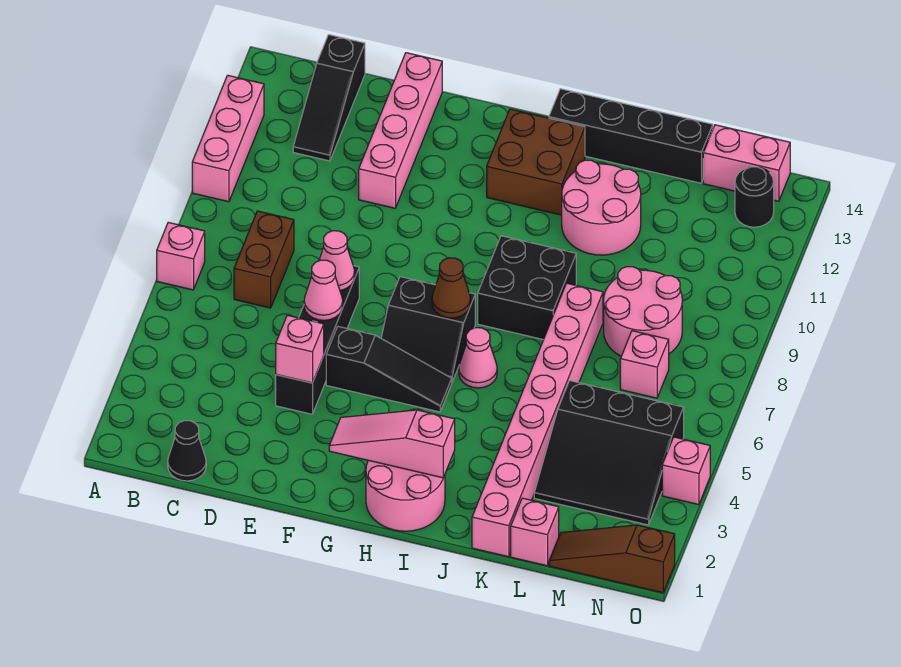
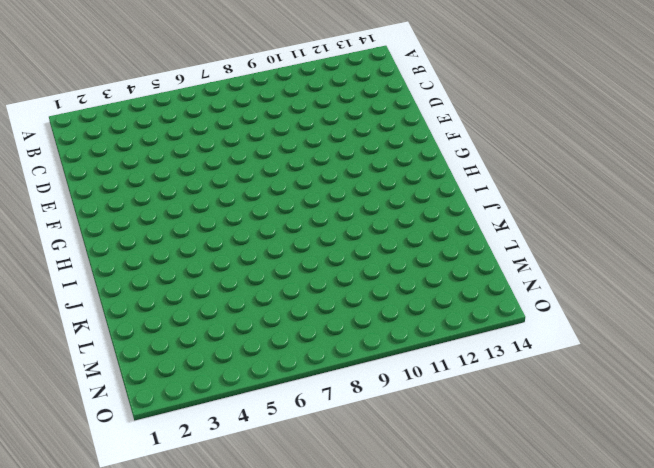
none -> pink brick A7 level 1
none -> pink brick A10:A12 level 1
none -> black cone C1 level 1

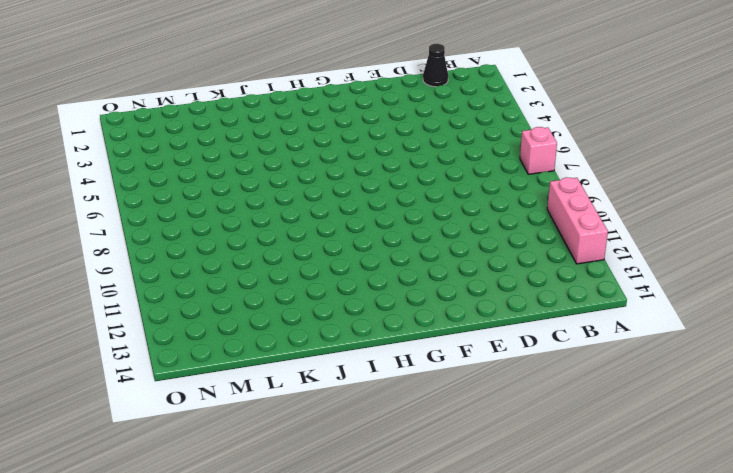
none -> brown brick C7:C8 level 1
none -> black slope C12:C14 level 1 top 14
none -> black brick E4:E7 level 1

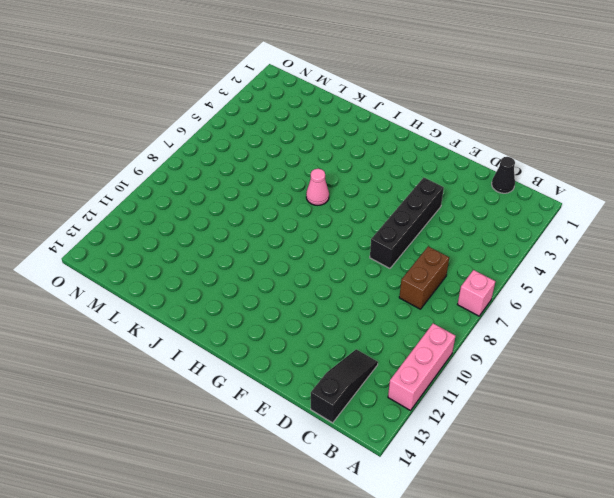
none -> pink brick E11:E14 level 1
none -> black slope F5:H5 level 1 top F
none -> black slope G6:H7 level 1 top 7

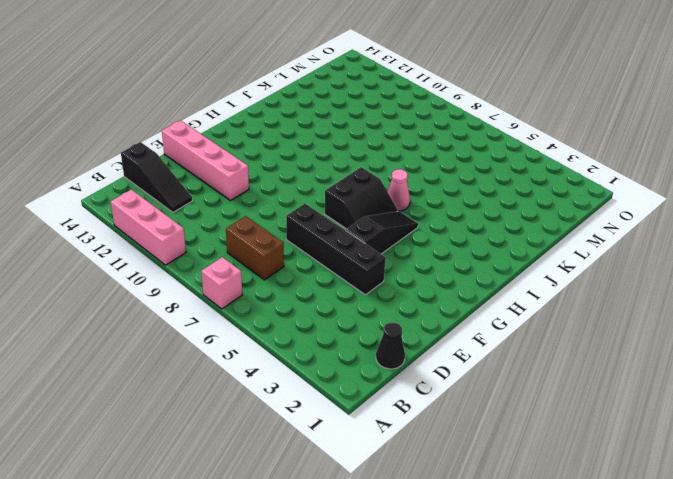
none -> pink round brick H1:I2 level 1
none -> brown brick H12:I13 level 1
none -> black brick I8:J9 level 1

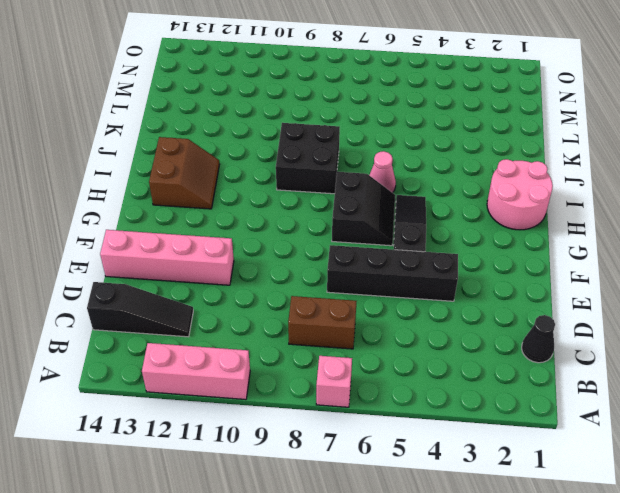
brown slope H12:I13 level 1 top 13 -> brown brick H12:I13 level 1
none -> black brick I14:L14 level 1
none -> pink round brick J11:K12 level 1
none -> pink brick K1:K8 level 1

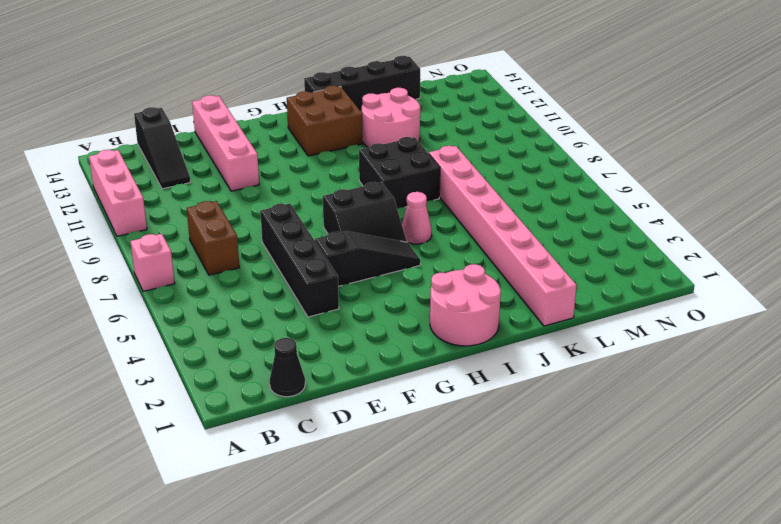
none -> pink brick L1 level 1
none -> black slope L3:N5 level 1 top 5
none -> pink round brick L8:M9 level 1

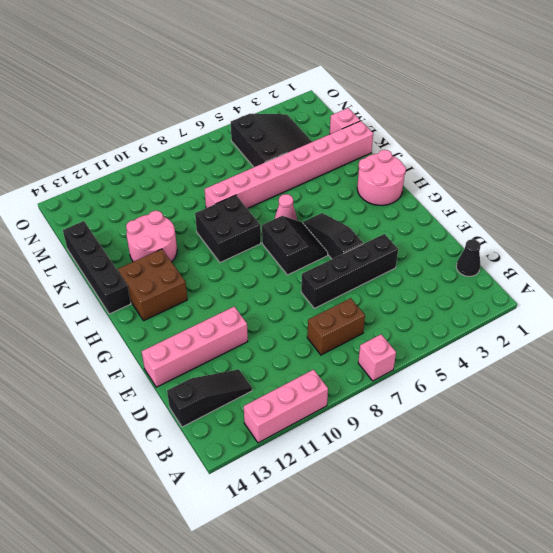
none -> pink round brick L8:M9 level 1
none -> brown slope M1:O1 level 1 top O
none -> pink brick M7 level 1

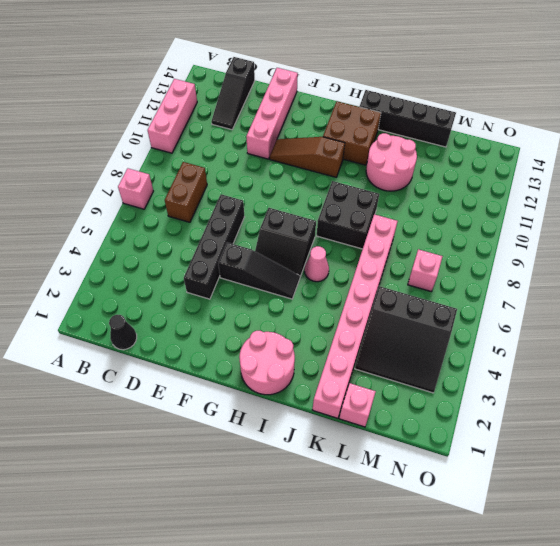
brown slope F11:H11 level 1 top H -> brown slope M1:O1 level 1 top O
none -> pink round brick L8:M9 level 1
none -> pink brick M14:N14 level 1
none -> black round brick N13 level 1

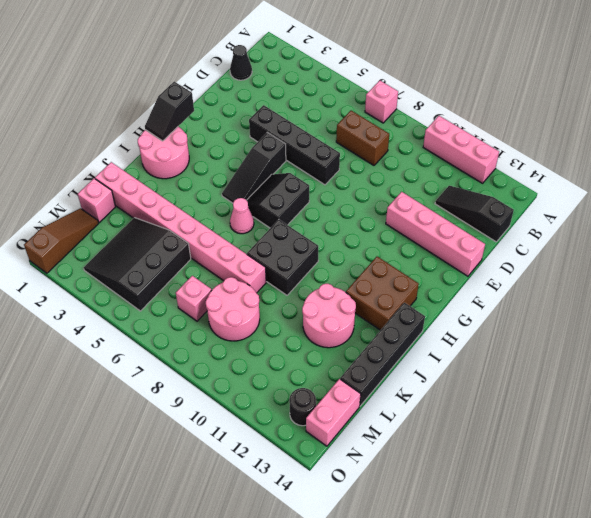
black slope G1:H1 level 2 top G -> none
none -> pink brick O4 level 1
none -> pink brick E4 level 2
none -> pink cone E6 level 2

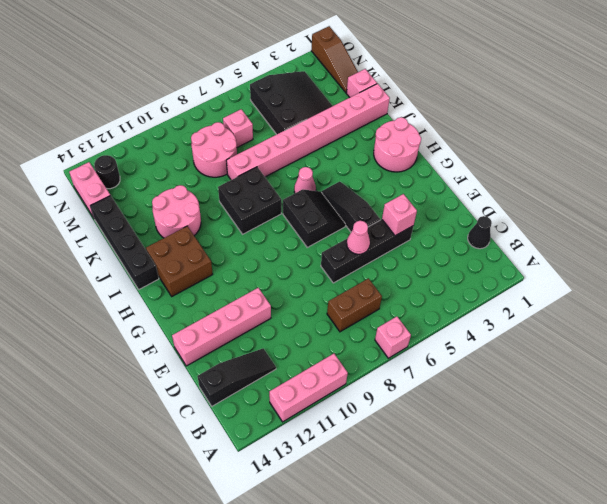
none -> pink brick O4 level 1
none -> pink cone E7 level 2
none -> pink slope G2:I2 level 2 top I

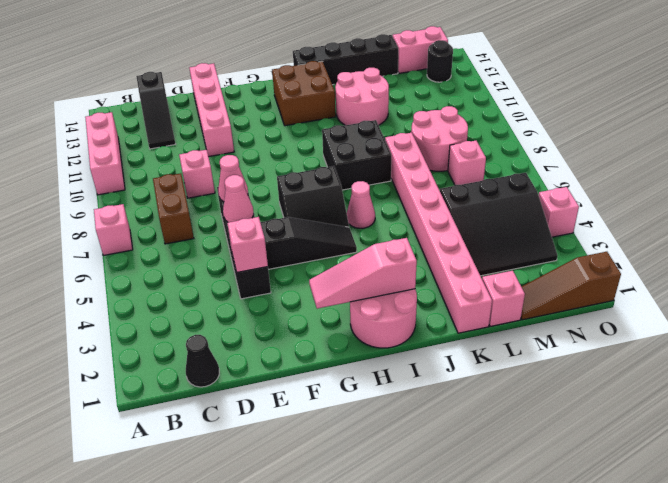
pink brick D9 level 1 -> none
none -> brown cone H7 level 2

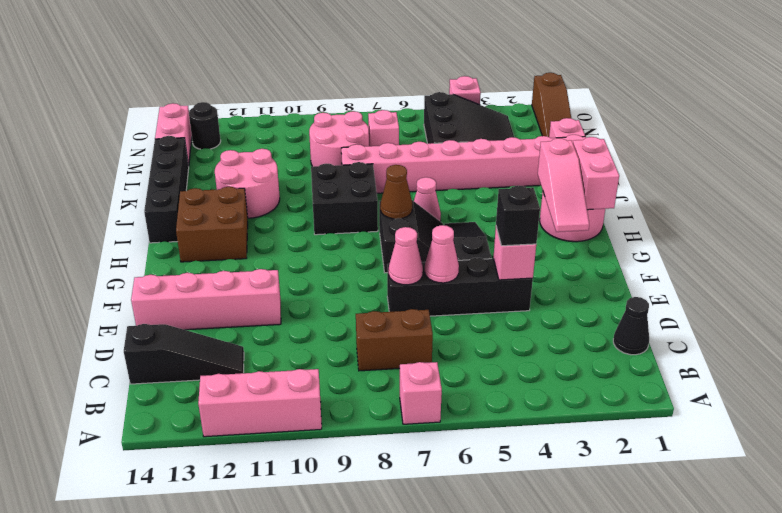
black brick E4 level 3 -> none
pink brick H1:I1 level 2 -> none

